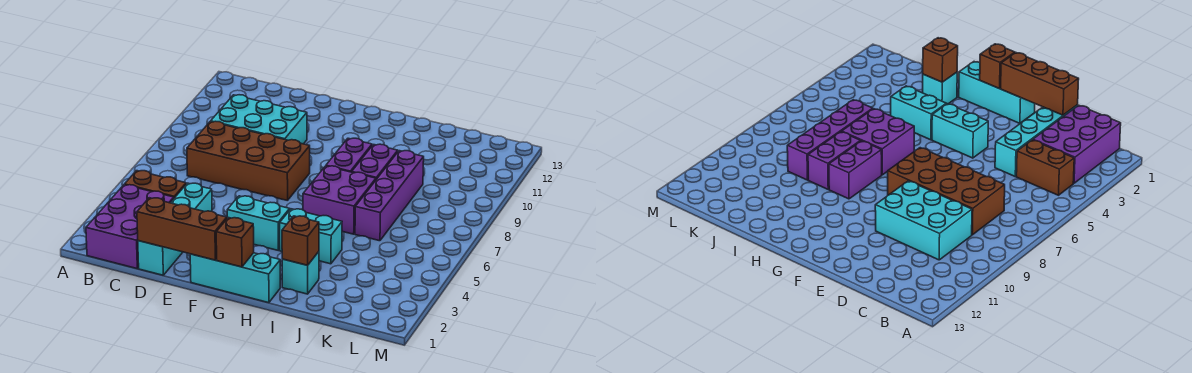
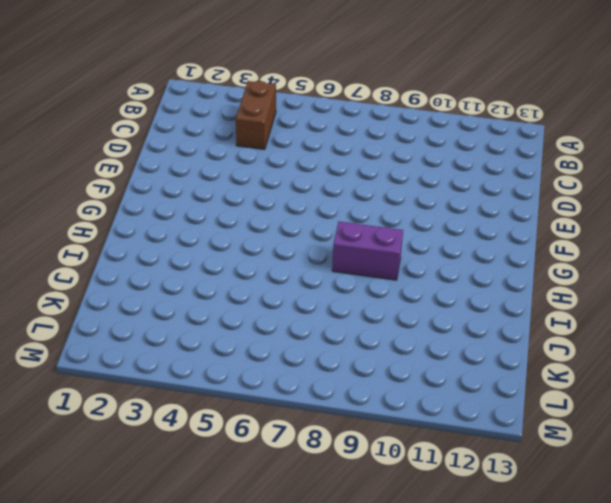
none -> purple brick B1:C3 level 1
none -> brown brick C7:F8 level 1
none -> cyan brick C9:E10 level 1

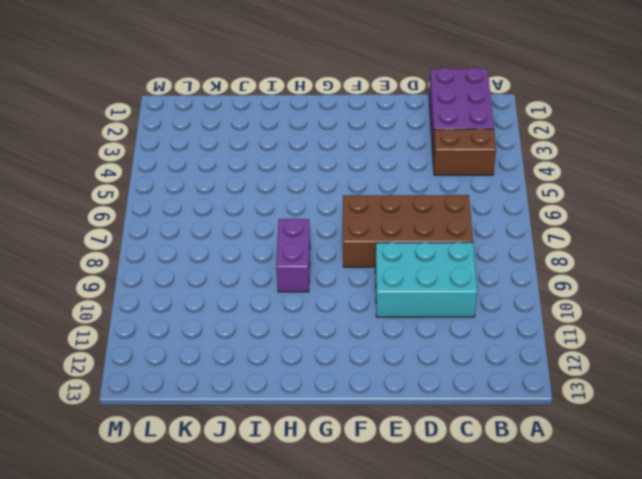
none -> cyan brick D1:D4 level 1
none -> cyan brick F1:H1 level 1
none -> cyan brick F4:G4 level 1

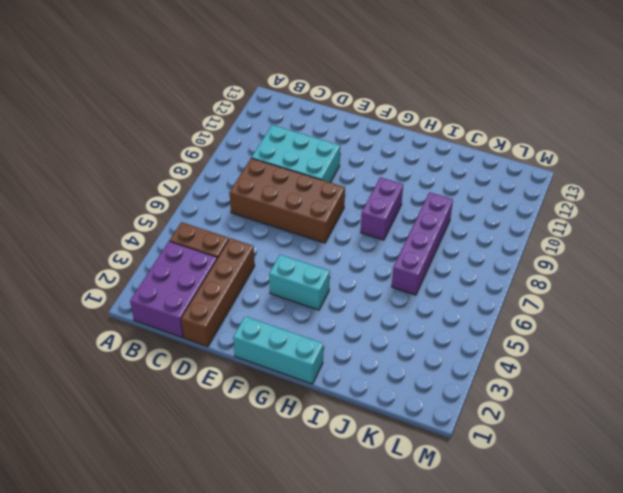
brown brick D1:D4 level 1 -> cyan brick D1:D4 level 1
none -> cyan brick H4:I4 level 1
none -> purple brick H6:I7 level 1
none -> cyan brick I2 level 1

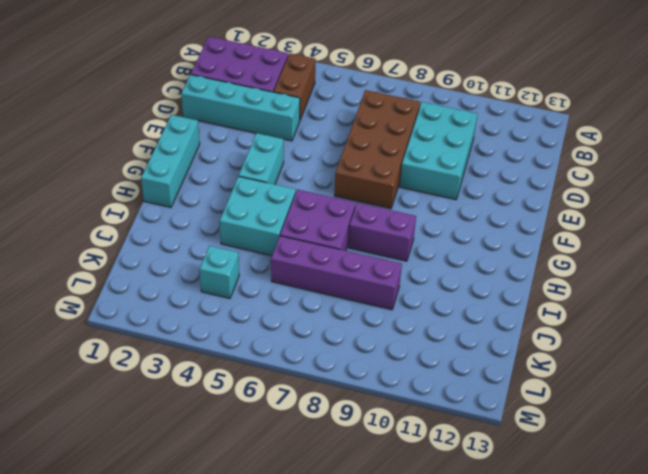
cyan brick H4:I5 level 1 -> cyan brick H4:I4 level 1
cyan brick K4 level 1 -> cyan brick I2 level 1
none -> purple brick I8:I9 level 1
none -> brown brick D1:F1 level 2
none -> brown brick G1 level 2

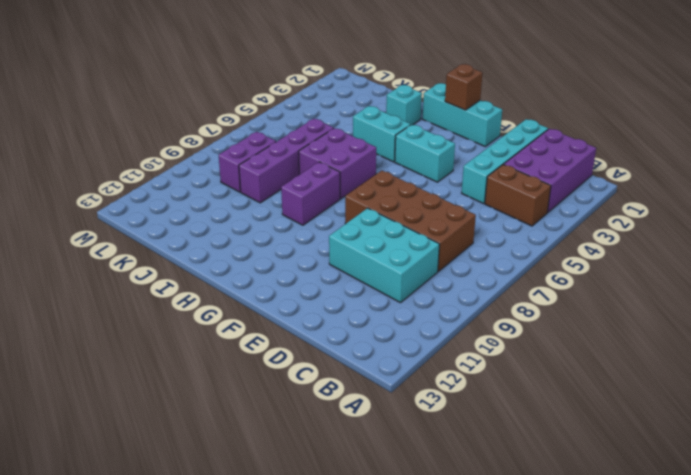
purple brick K8:K9 level 1 -> purple brick I8:I9 level 1
none -> brown brick D1:F1 level 2
none -> brown brick I2 level 2

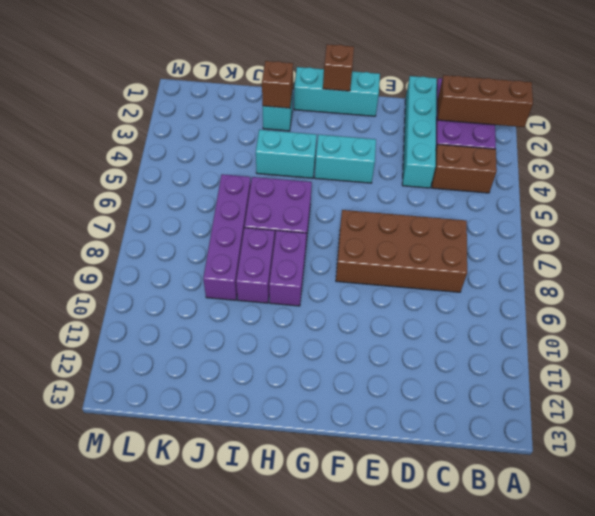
brown brick A2:C2 level 2 -> brown brick D1:F1 level 2
none -> cyan brick C9:E10 level 1

